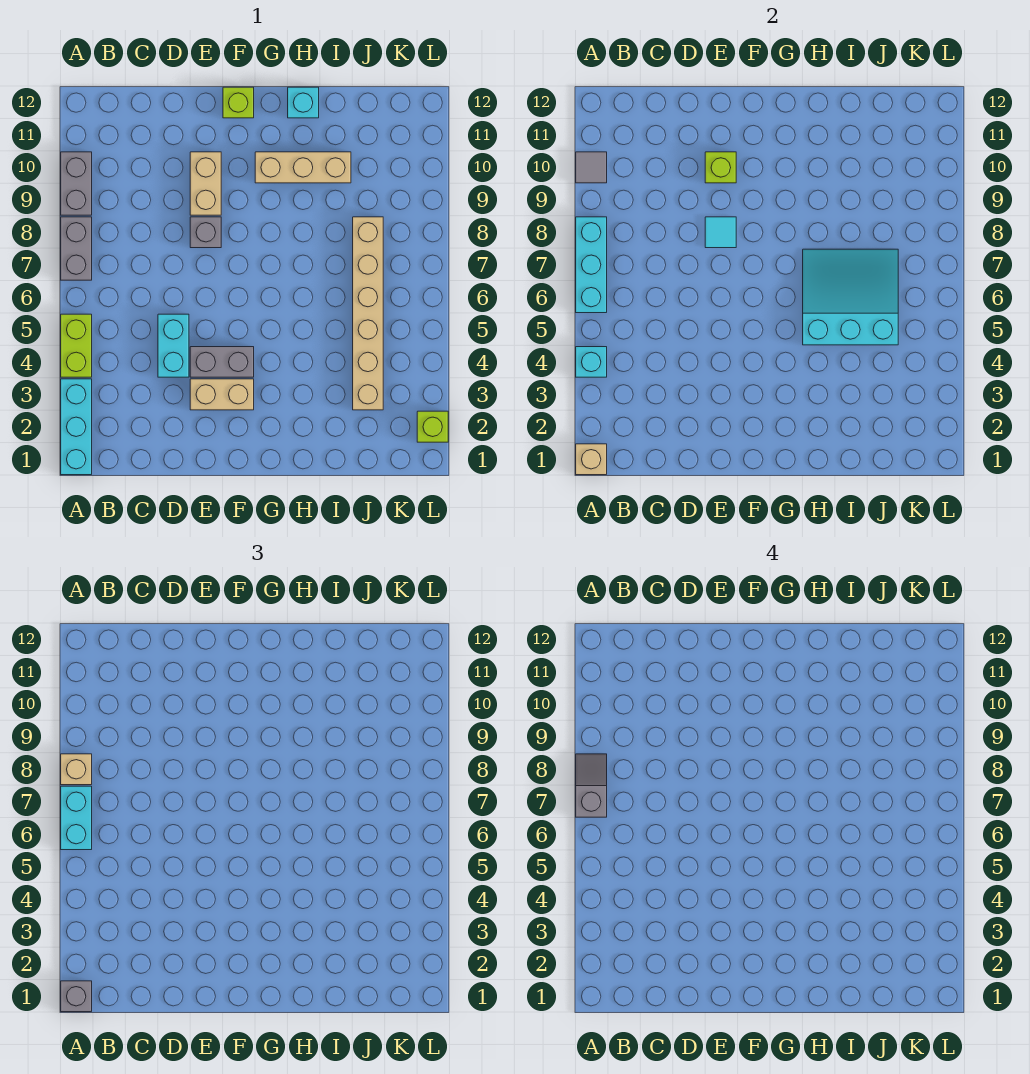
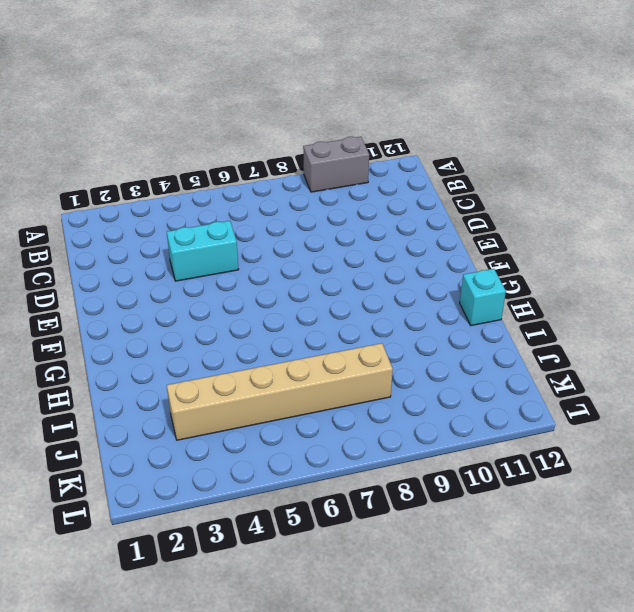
none -> cyan brick A1:A3 level 1
none -> lime brick A4:A5 level 1
none -> grey brick A7:A8 level 1

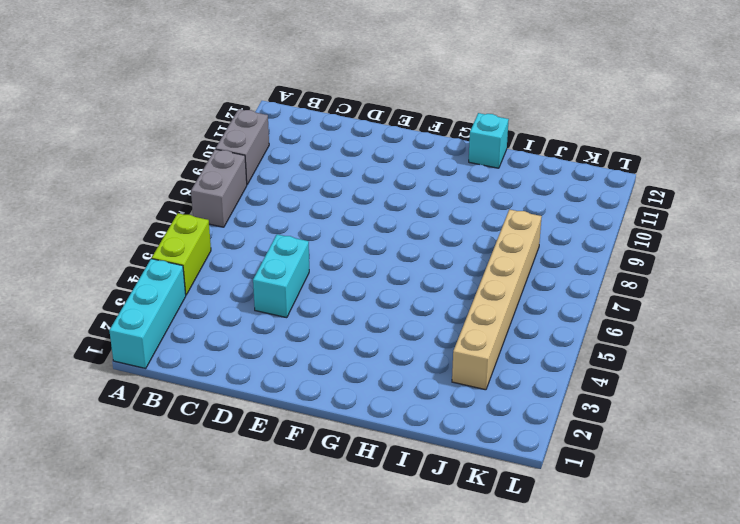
none -> tan brick E3:F3 level 1
none -> grey brick E4:F4 level 1
none -> grey brick E8 level 1

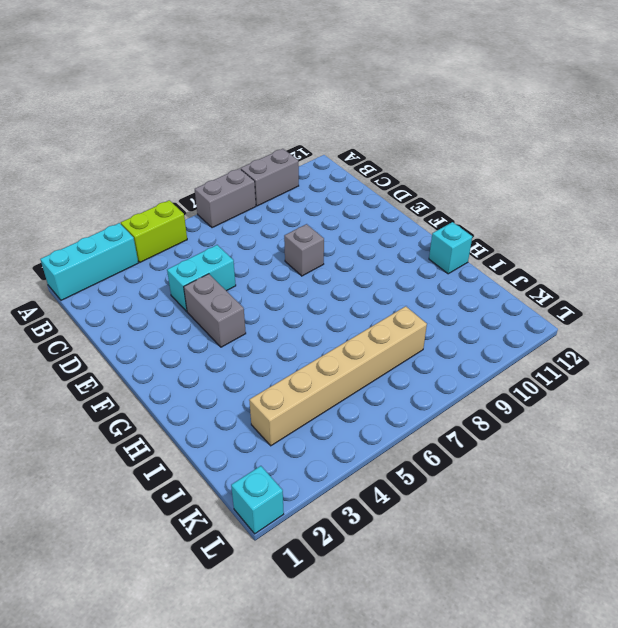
cyan brick L1 level 1 -> cyan brick A4 level 2
none -> tan brick E3:F3 level 1
none -> tan brick E9:E10 level 1
none -> lime brick F12 level 1

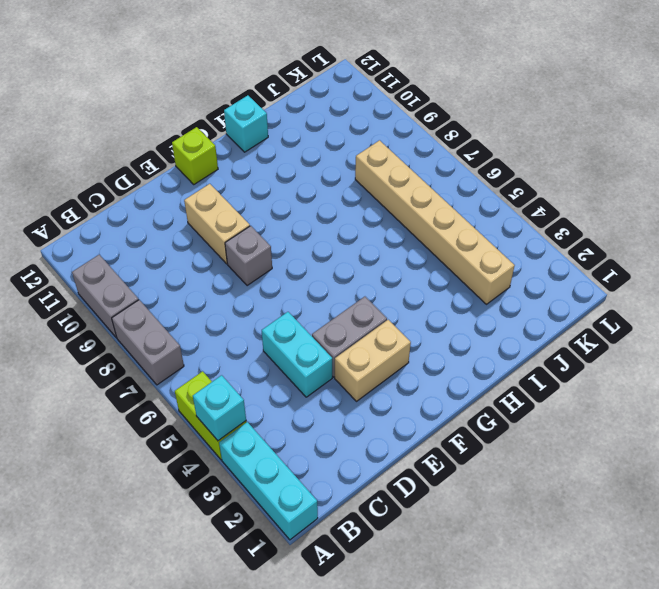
none -> tan brick G10:I10 level 1
none -> lime brick L2 level 1
none -> tan brick A1 level 2

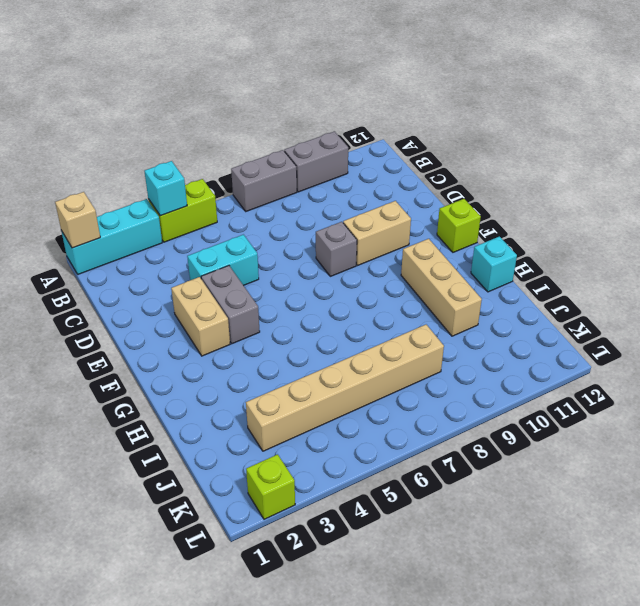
none -> cyan brick A6:A8 level 2
none -> grey tile A10 level 2
none -> cyan tile E8 level 2

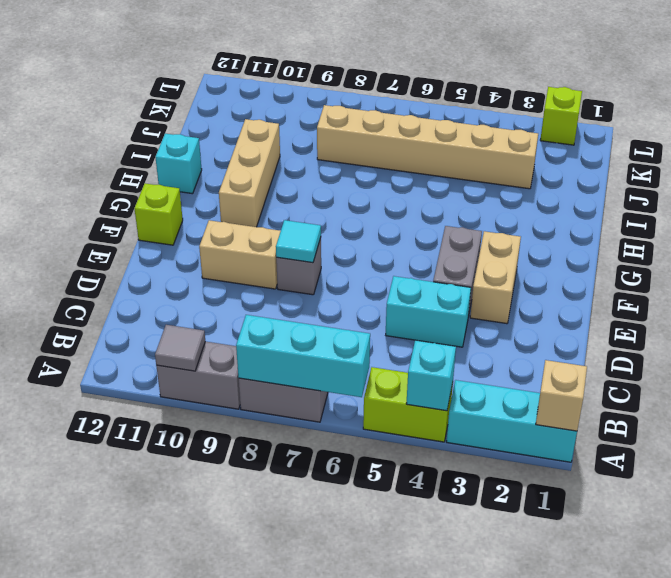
none -> lime brick E10 level 2
none -> cyan slope H5:J7 level 2 top 5
none -> grey brick A1 level 3

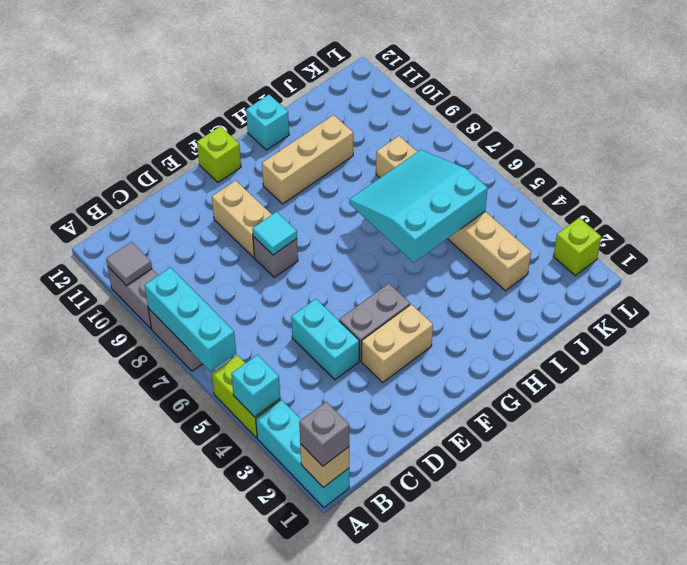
none -> lime brick E10 level 2
none -> cyan brick A6:A7 level 3
none -> tan brick A8 level 3

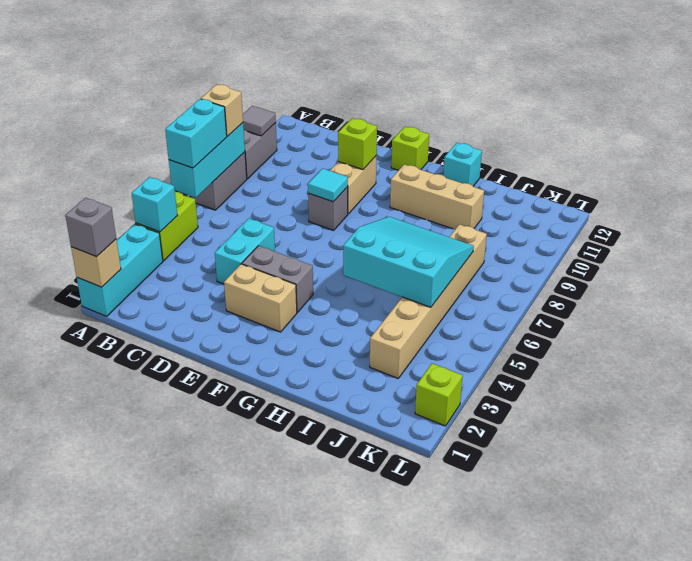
none -> grey slope A7:A8 level 4 top 7

